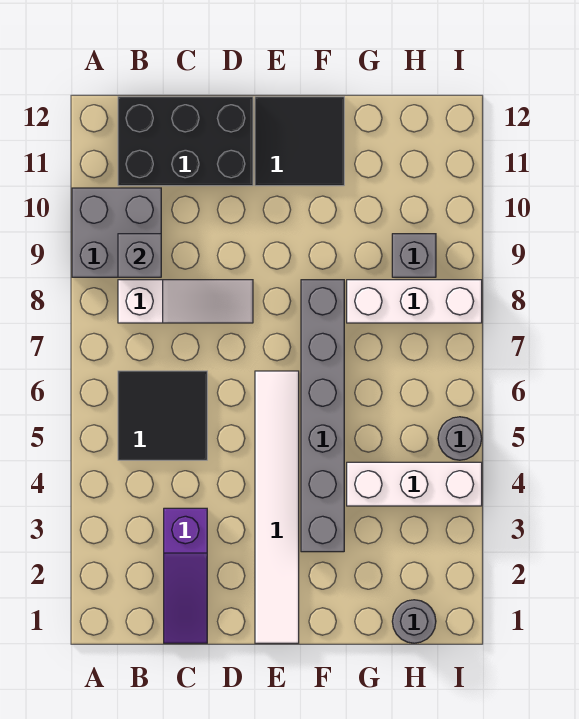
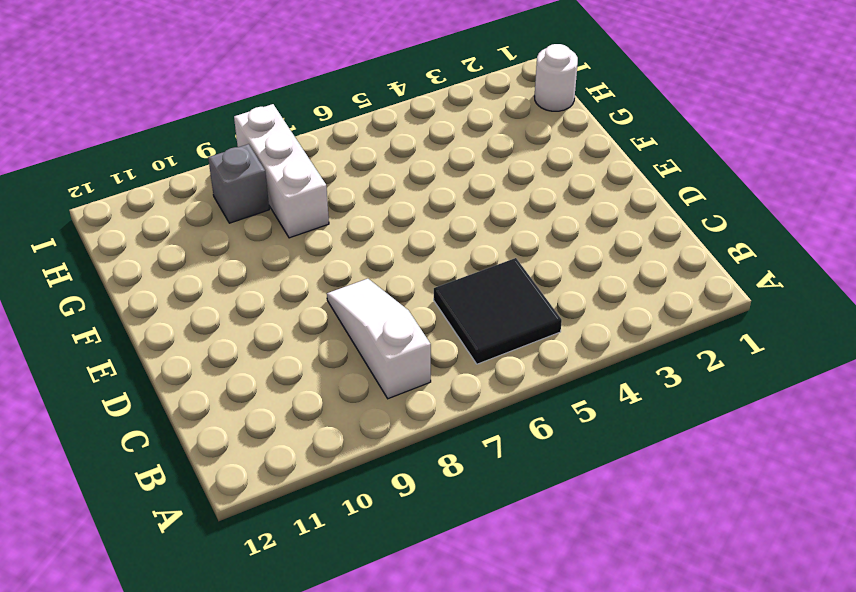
white round brick H1 level 1 -> grey round brick H1 level 1
none -> grey brick A9:B10 level 1
none -> black brick B11:D12 level 1
none -> purple slope C1:C3 level 1 top 3

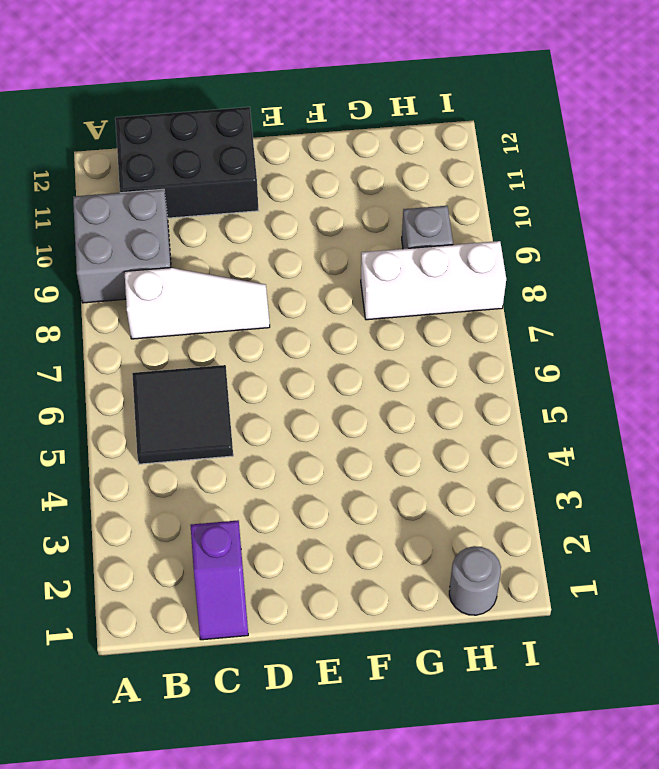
purple slope C1:C2 level 1 top 2 -> purple slope C1:C3 level 1 top 3
none -> white tile E1:E6 level 1
none -> black tile E11:F12 level 1
none -> grey brick F3:F8 level 1

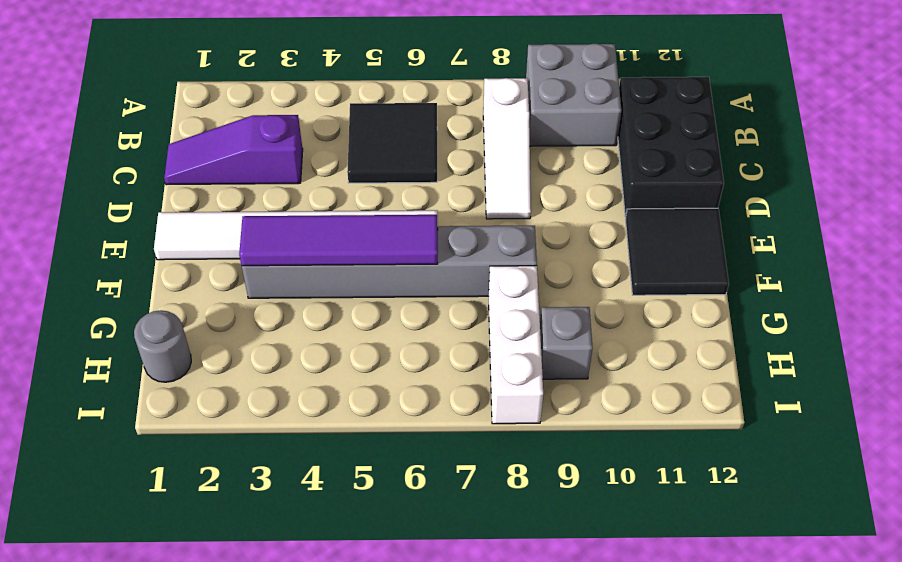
purple tile F3:F6 level 2 -> none
none -> white brick G4:I4 level 1
none -> grey round brick I5 level 1
none -> grey brick B9 level 2

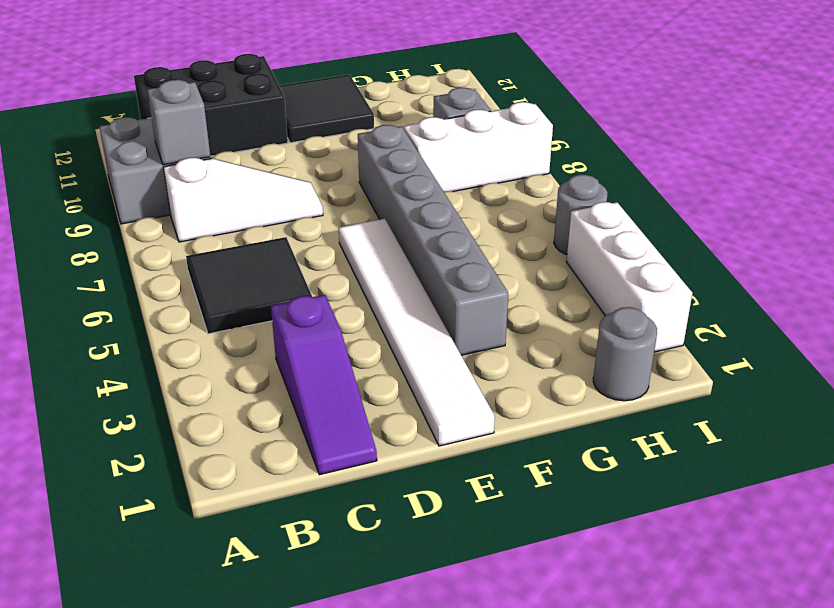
white brick I2:I4 level 1 -> white brick G4:I4 level 1

